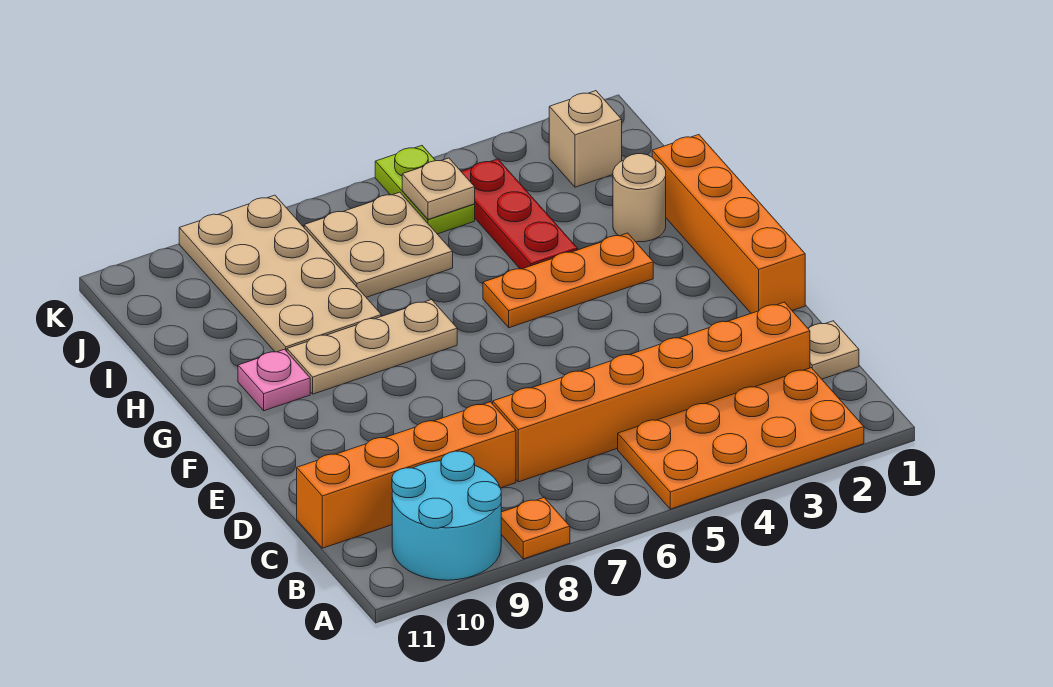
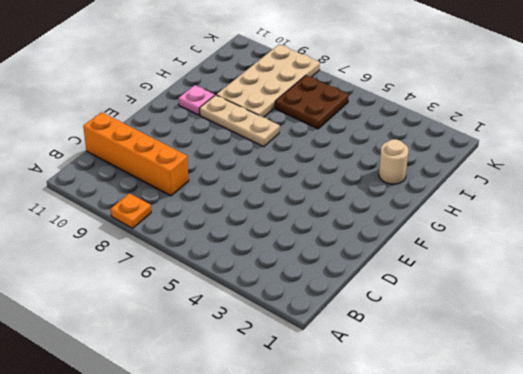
brown plate I6:J7 level 1 -> tan plate I6:J7 level 1
none -> orange plate A2:B5 level 1
none -> cyan round brick A9:B10 level 1
none -> tan plate C1 level 1

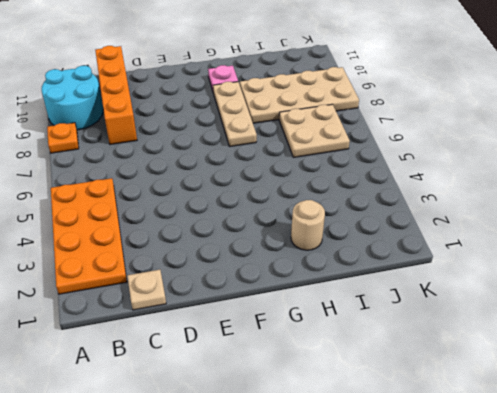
none -> orange brick C2:C7 level 1
none -> orange brick E1:H1 level 1
none -> orange plate G3:G5 level 1

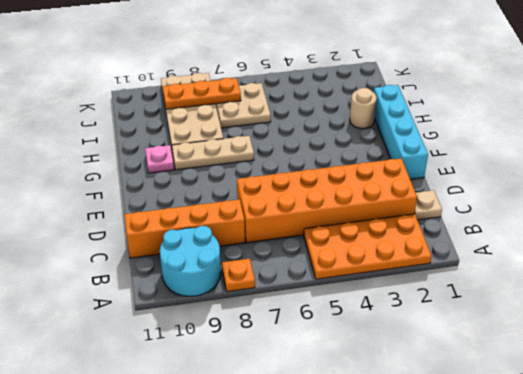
orange brick C2:D7 level 1 -> orange brick C2:C7 level 1
cyan brick E1:H1 level 1 -> orange brick E1:H1 level 1
orange plate J7:J9 level 2 -> orange plate G3:G5 level 1
none -> red plate H4:J4 level 1
none -> tan brick J2 level 1
none -> lime plate J5:K5 level 1

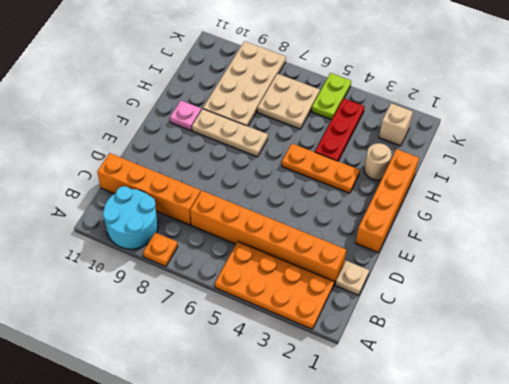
none -> tan plate J5 level 2

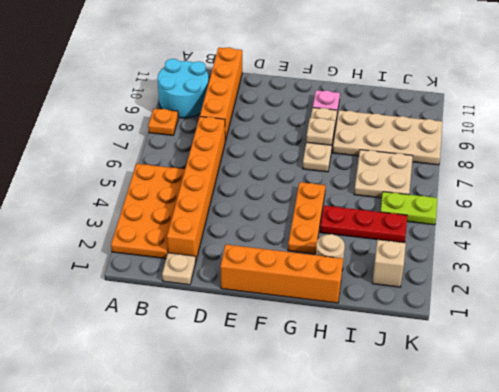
tan plate G8 level 2 -> tan plate J5 level 2

